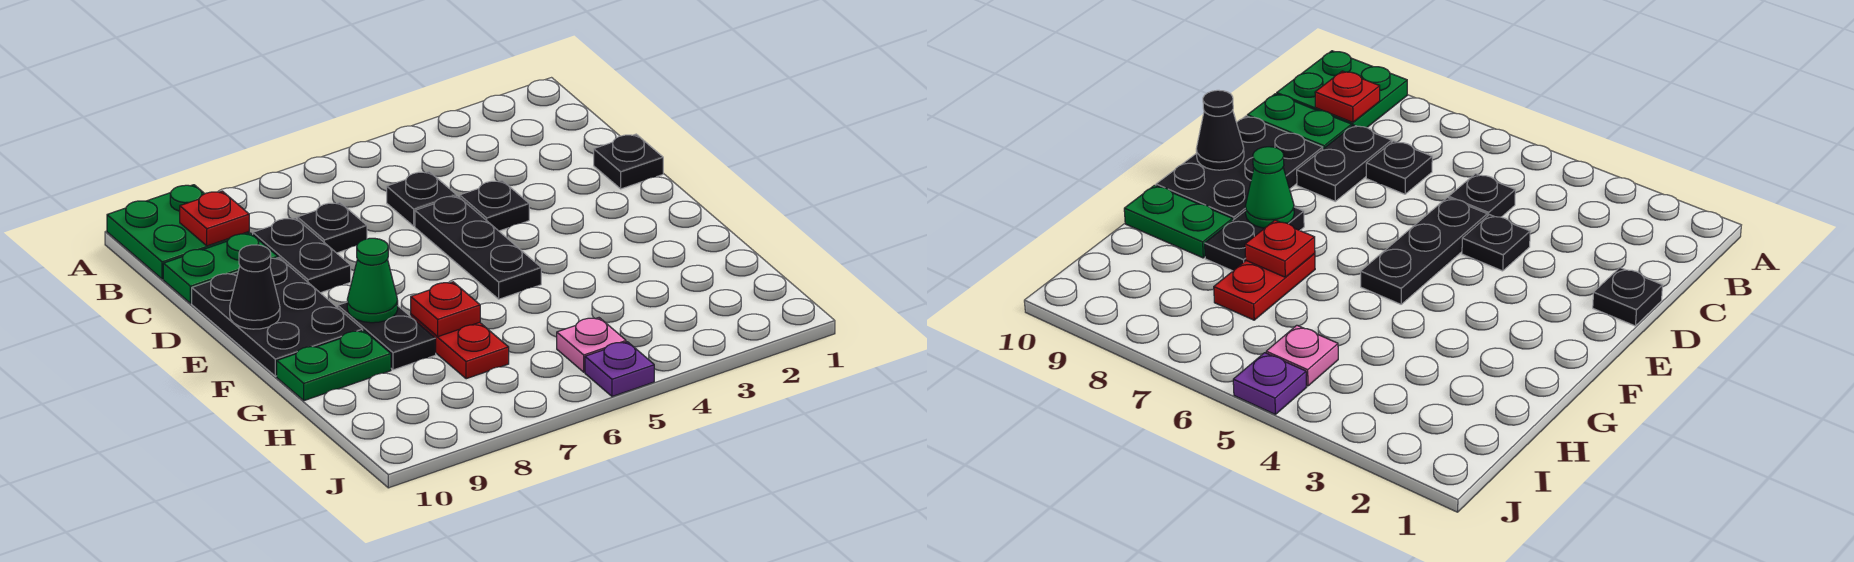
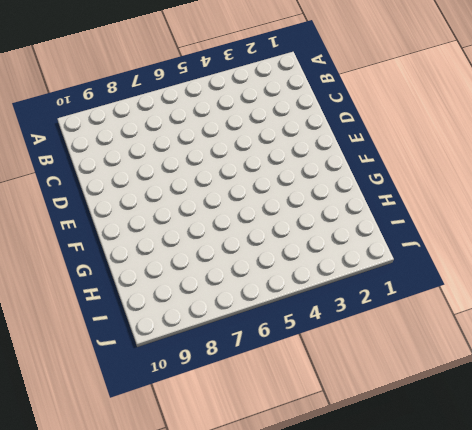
none -> green plate A9:B10 level 1
none -> black plate C5 level 1
none -> black plate C7 level 1

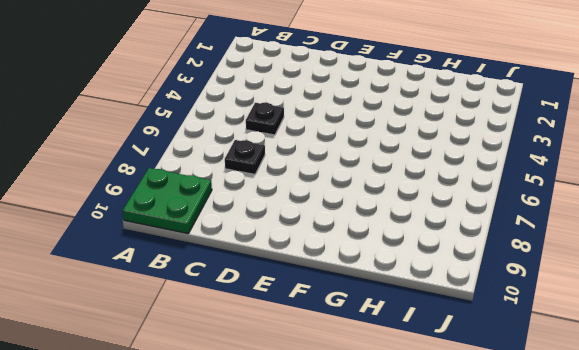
none -> black plate C8:D8 level 1
none -> green plate C9:C10 level 1
none -> black plate D1 level 1

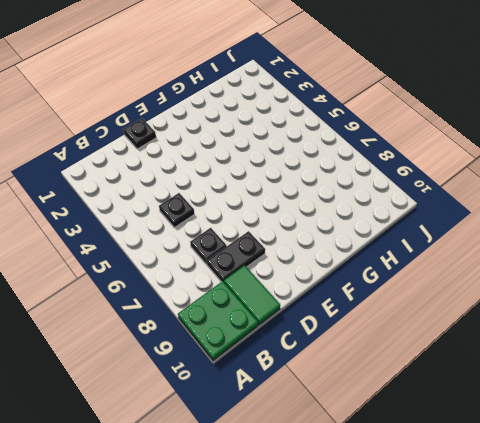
green tile C9:C10 level 1 -> green plate C9:C10 level 1
none -> black plate D4 level 1
none -> black plate D5:F5 level 1
none -> black plate D9:F10 level 1

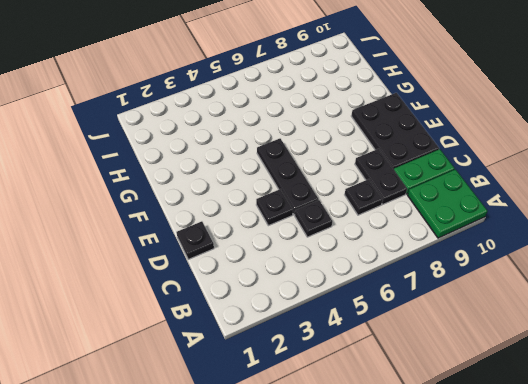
none -> black plate F8:G8 level 1
none -> red plate G7:H7 level 1
none -> green plate G9:G10 level 1

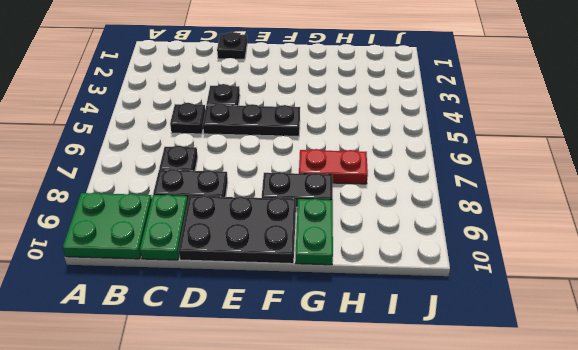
none -> pink plate I5 level 1
none -> purple plate J5 level 1
none -> red plate B9 level 2

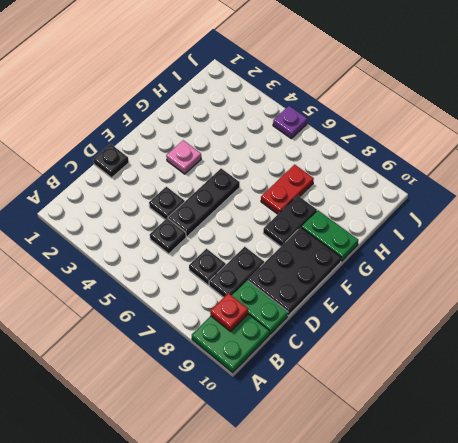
pink plate F3 level 1 -> pink plate I5 level 1
none -> black cone E10 level 2
none -> green cone F8 level 2
none -> red plate G7 level 2

